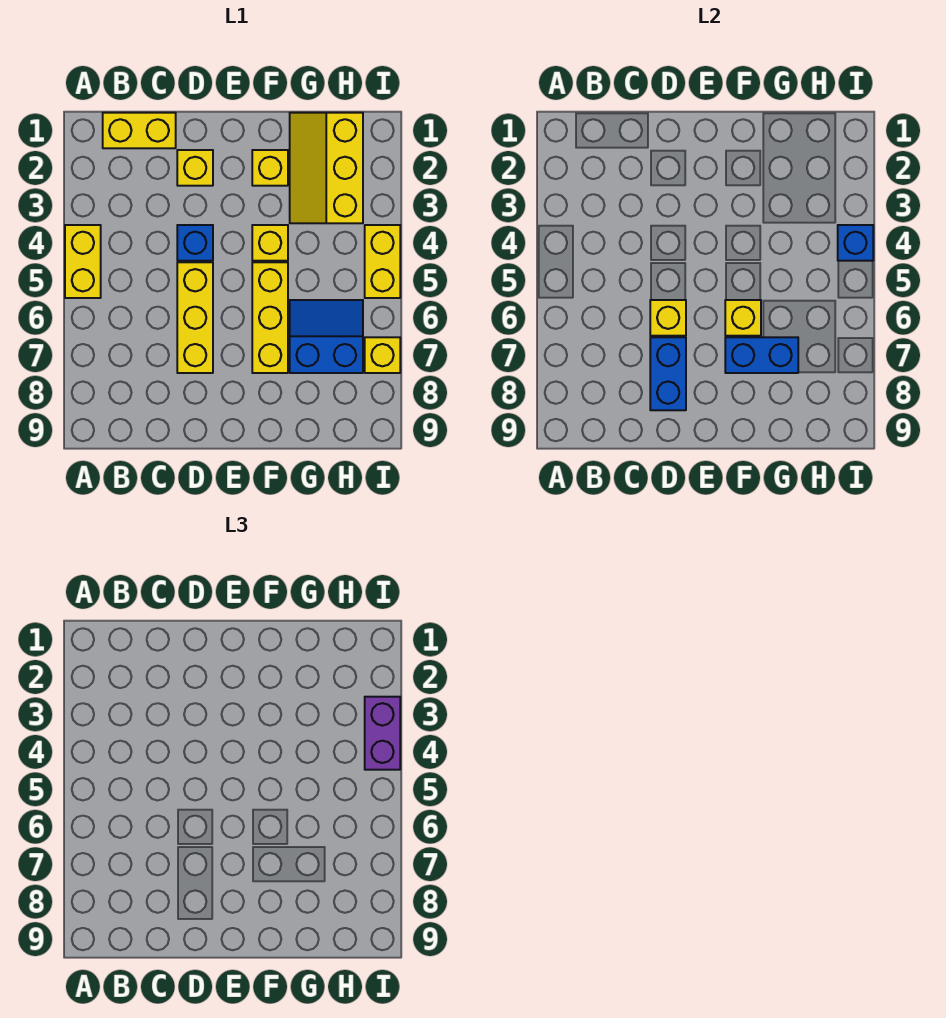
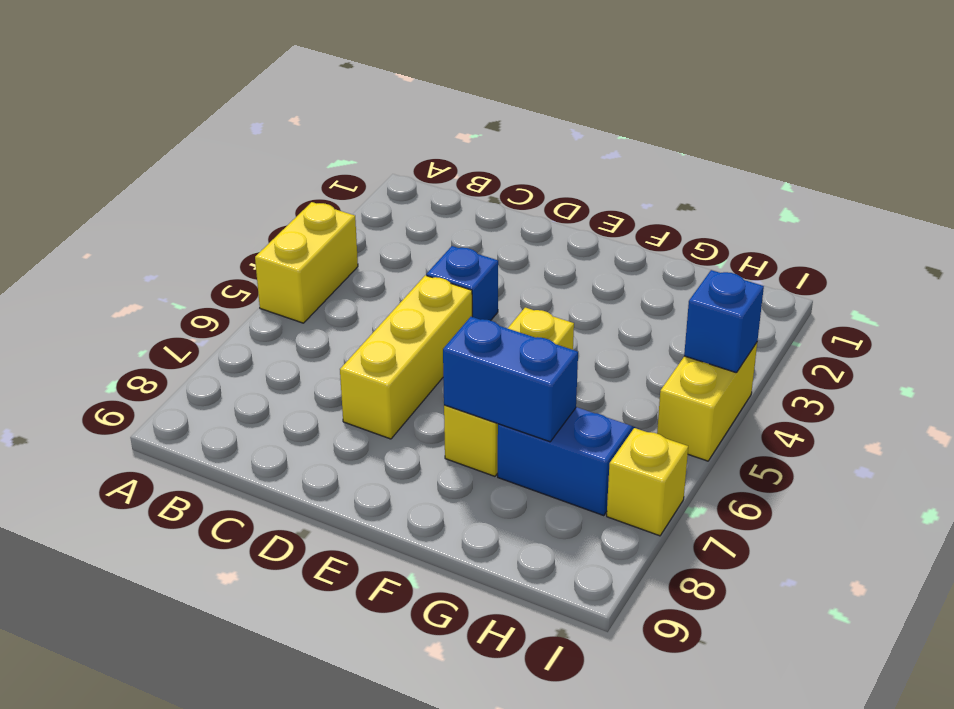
none -> yellow brick B1:C1 level 1
none -> yellow brick D2 level 1
none -> yellow brick F2 level 1

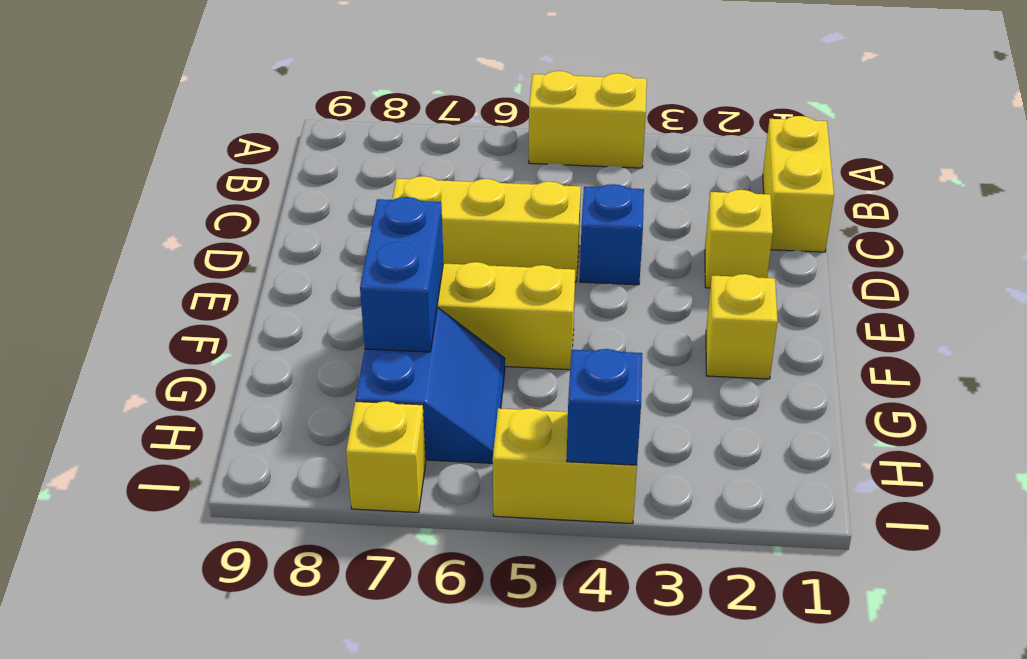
none -> yellow brick F4 level 1
none -> yellow slope G1:H3 level 1 top H
none -> yellow brick D6 level 2

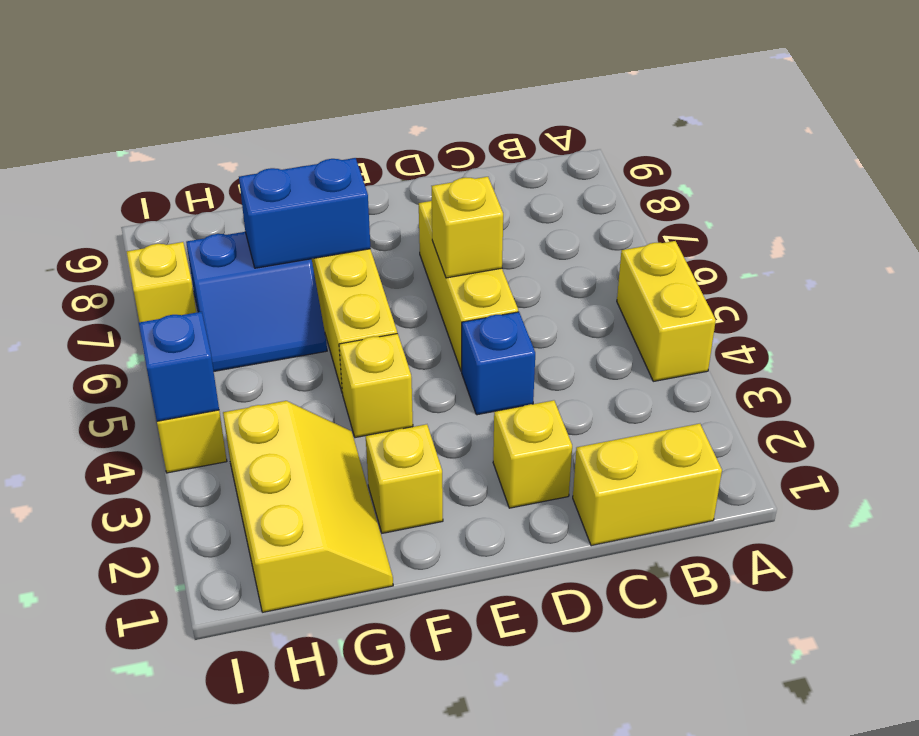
none -> blue brick D7:D8 level 2
none -> yellow brick F6 level 2
none -> purple brick I3:I4 level 3

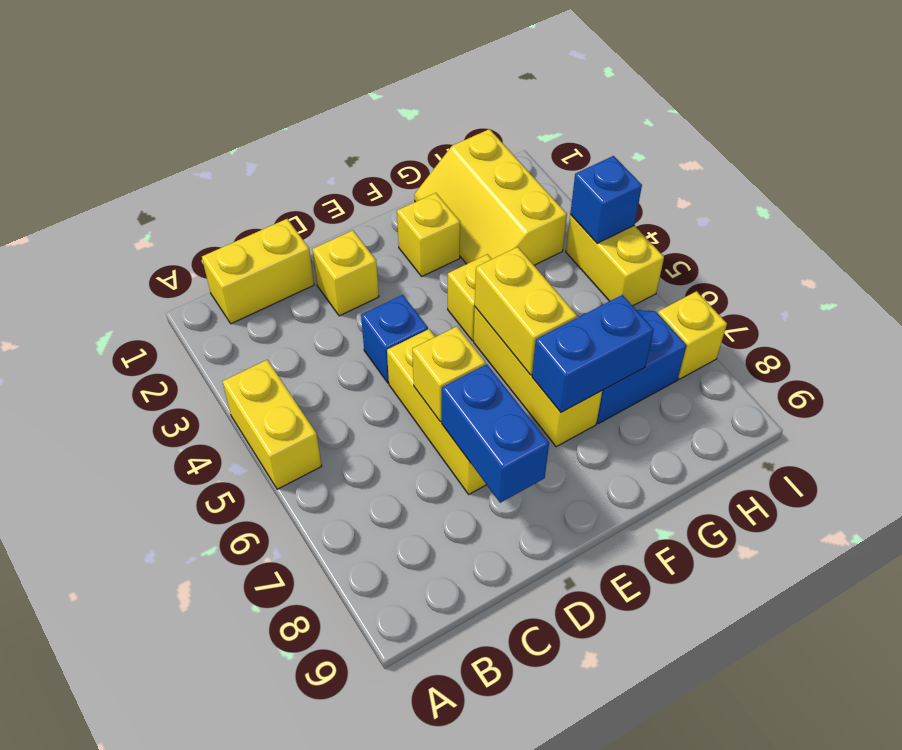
yellow brick F5:F6 level 2 -> yellow brick F6 level 2
none -> purple brick I3:I4 level 3

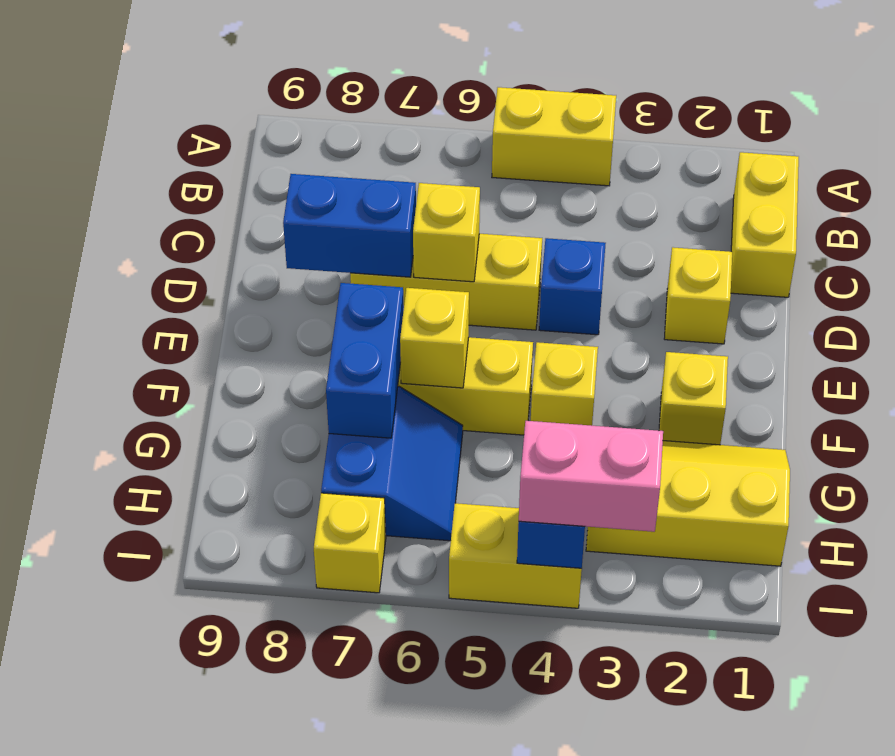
pink brick I3:I4 level 3 -> purple brick I3:I4 level 3

